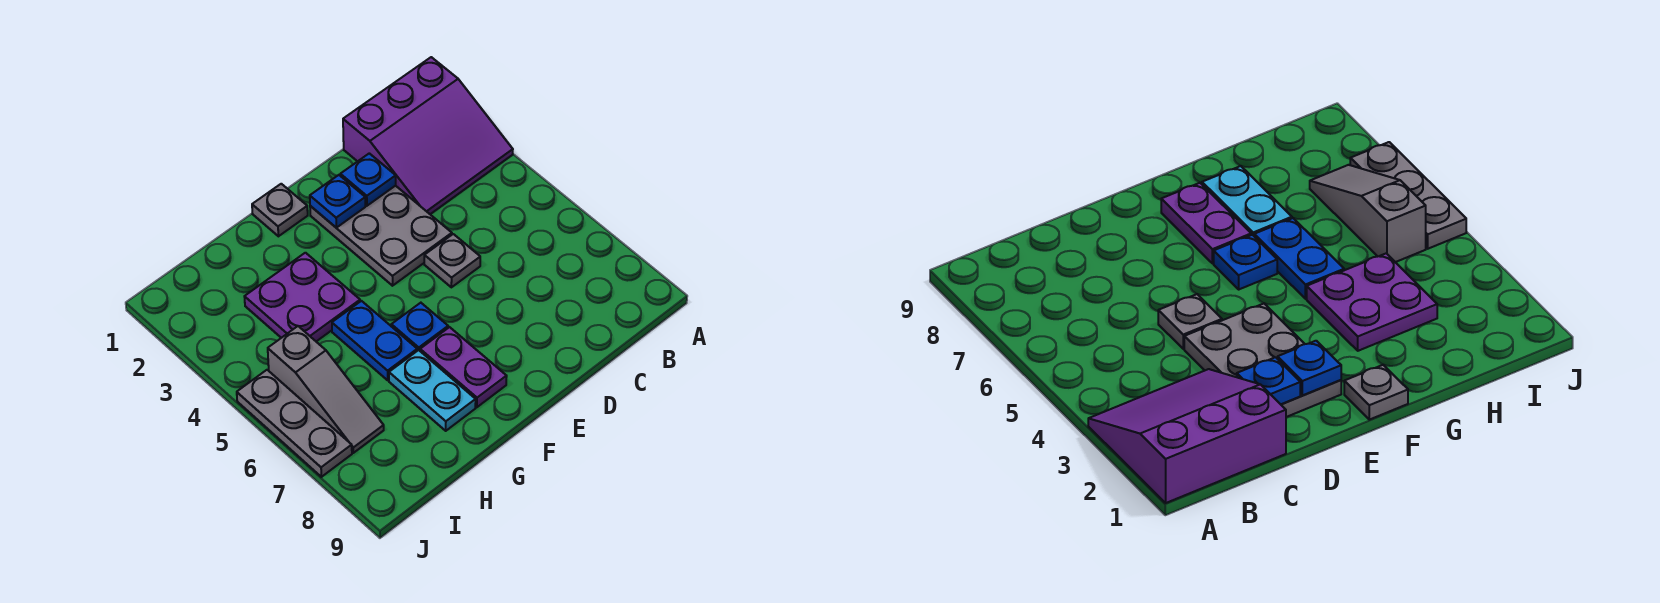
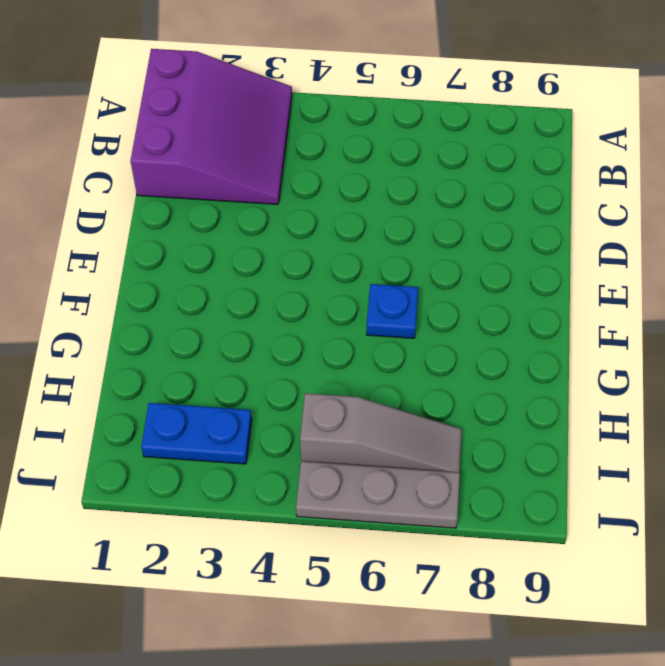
blue plate I2:I3 level 1 -> blue plate G5:G6 level 1
none -> grey plate D2:E4 level 1
none -> grey plate D5 level 1
none -> grey plate F1 level 1

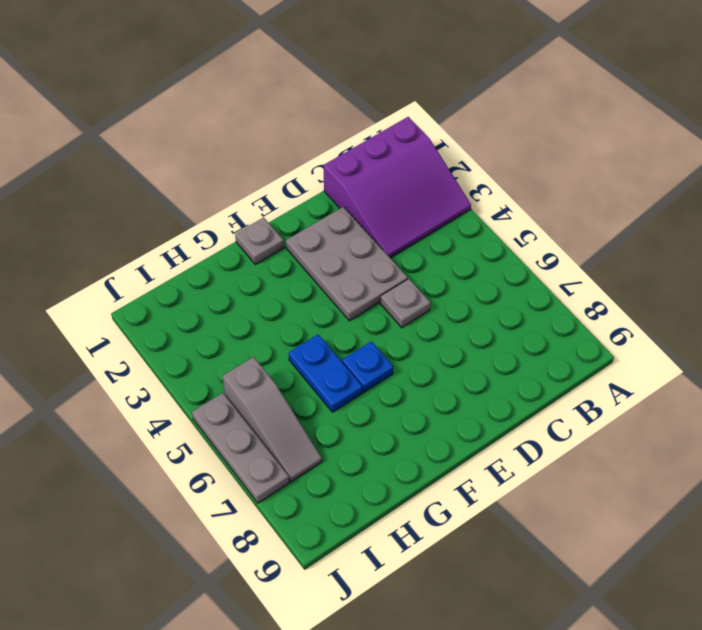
none -> purple plate F7:F8 level 1
none -> purple plate G3:H4 level 1
none -> cyan plate G7:G8 level 1

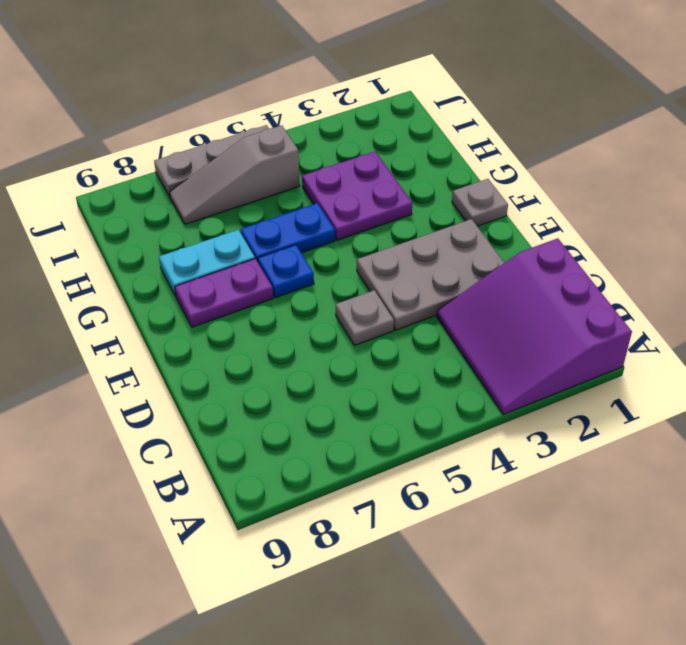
none -> blue plate D2 level 2
none -> blue plate E2 level 2

